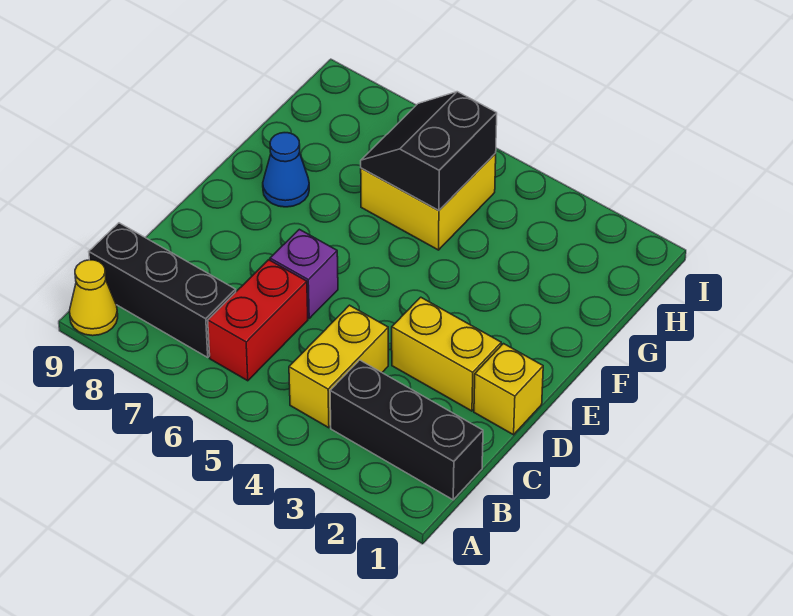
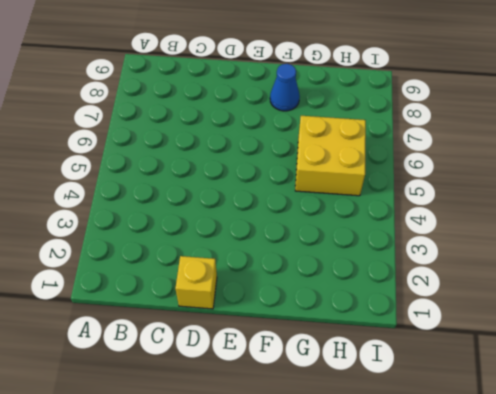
none -> yellow cone A9 level 1
none -> black brick B1:B3 level 1

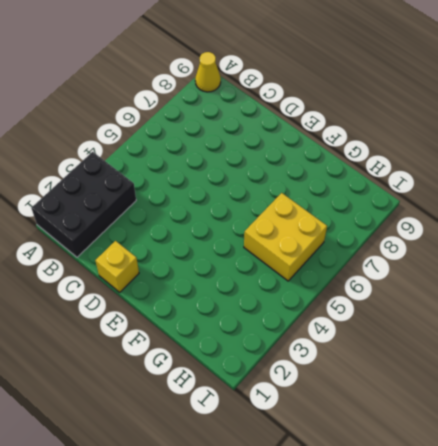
black brick A1:B3 level 1 -> black brick B1:B3 level 1
none -> yellow brick B4:C4 level 1
none -> red brick B6:C6 level 1

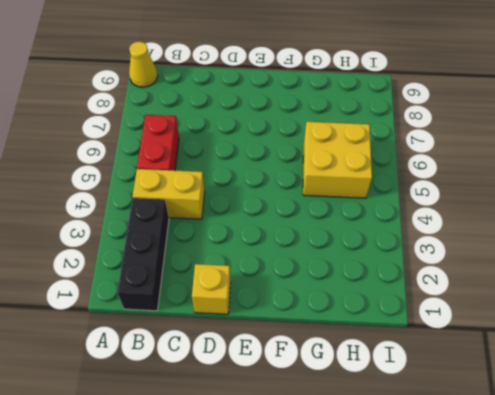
red brick B5:B6 level 1 -> red brick B6:C6 level 1
none -> black brick B7:B9 level 1
none -> yellow brick D2:D3 level 1

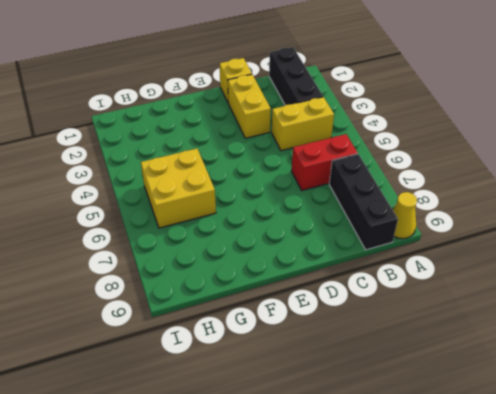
none -> purple brick D6 level 1
none -> blue cone F8 level 1

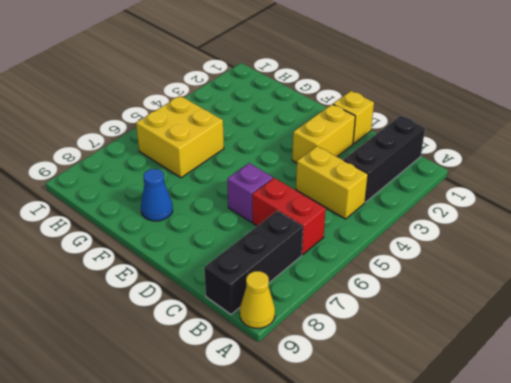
none -> black slope G5:H6 level 2 top 5

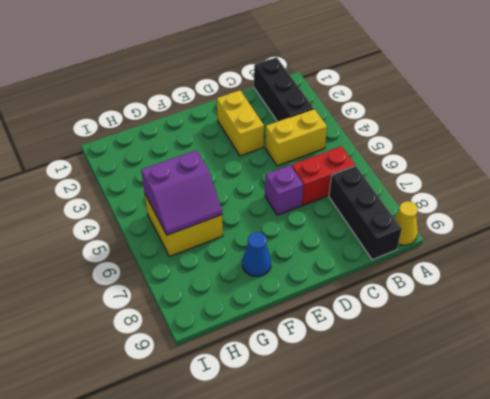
purple slope G5:H6 level 2 top 5 -> black slope G5:H6 level 2 top 5
none -> yellow brick D1 level 1

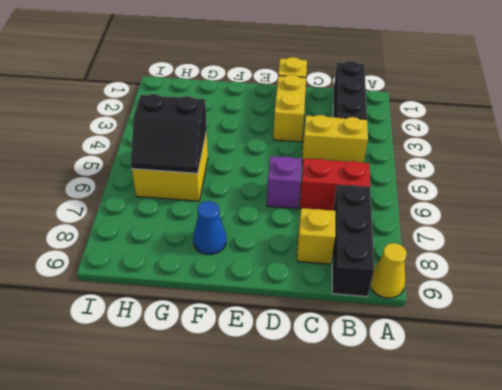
yellow brick C8 level 1 -> none

